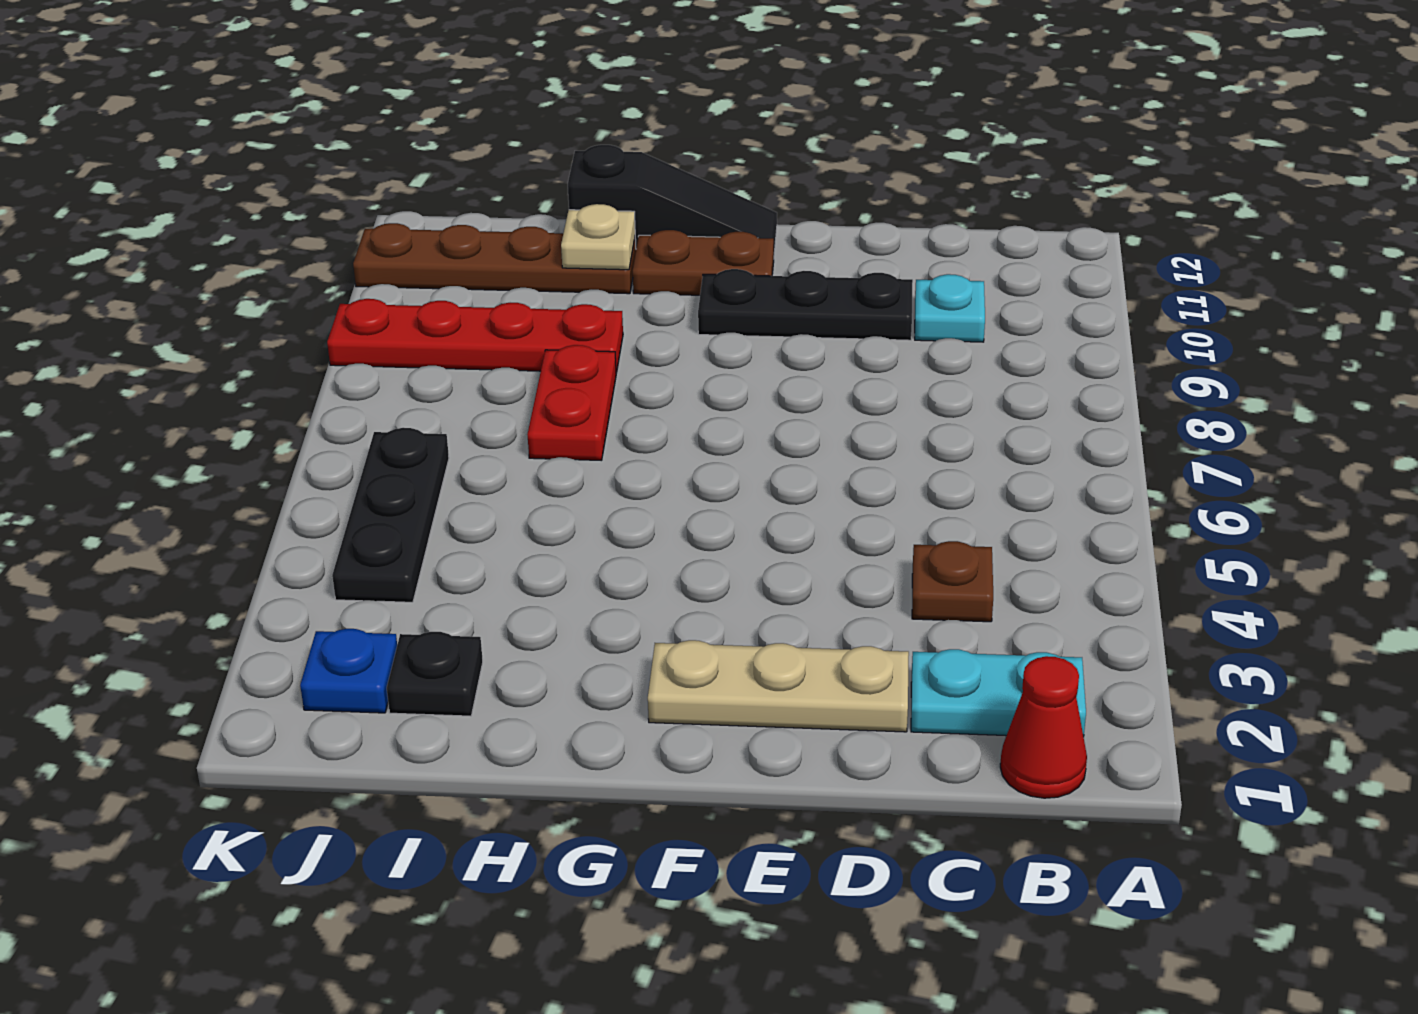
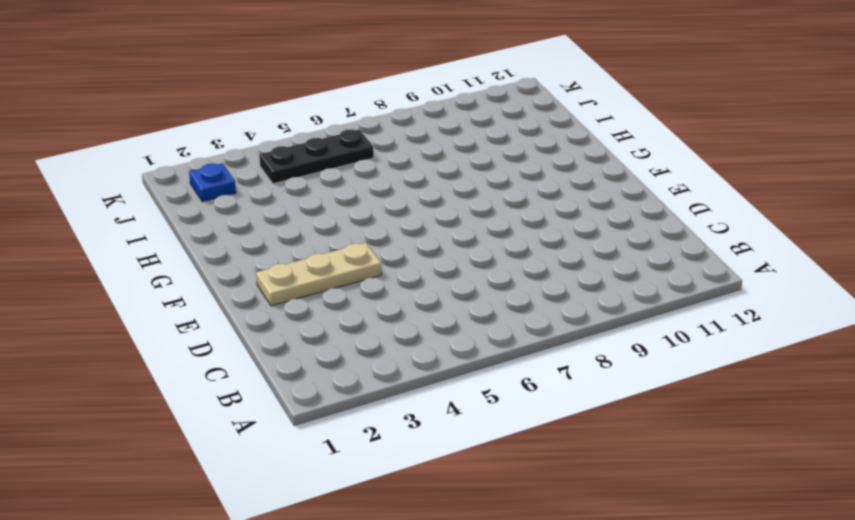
tan plate E2:E4 level 1 -> tan plate D2:F2 level 1
none -> red cone B1 level 1
none -> cyan plate B2:C2 level 1
none -> brown plate C4 level 1

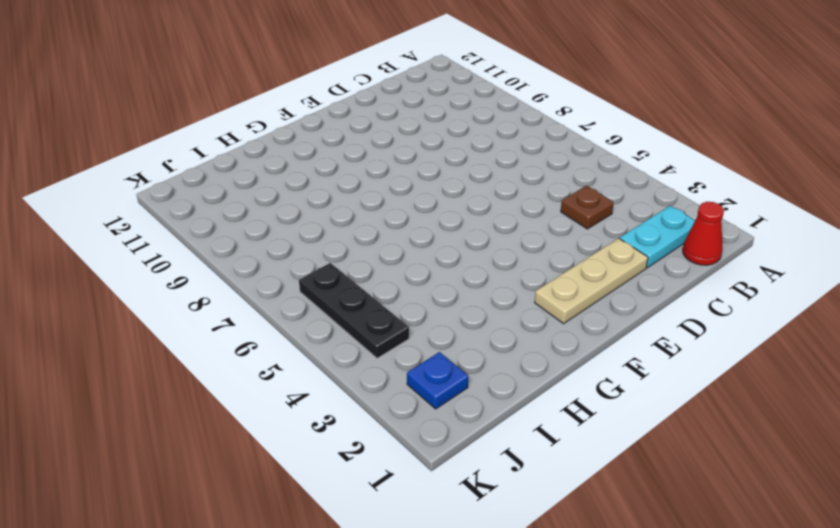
none -> cyan plate C10 level 1
none -> black plate D10:F10 level 1
none -> brown plate F11:G11 level 1

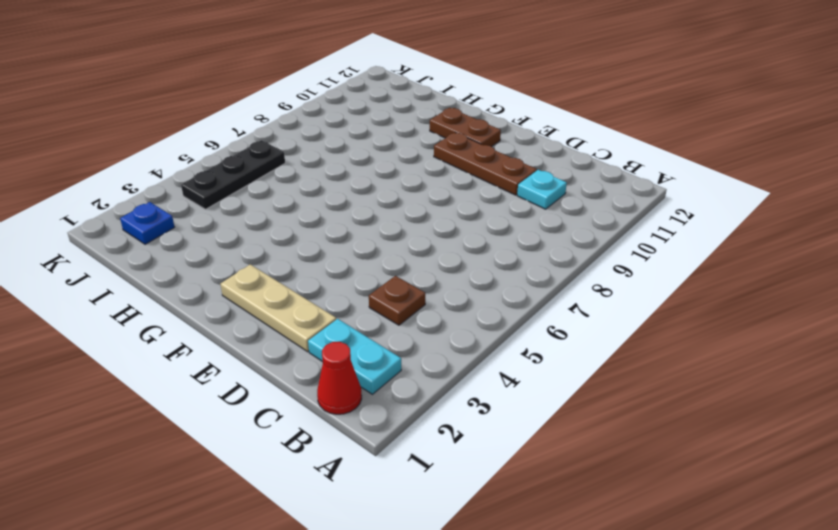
brown plate D10:F10 level 1 -> black plate D10:F10 level 1
none -> black slope F12:H12 level 1 top H
none -> red plate H7:H8 level 1
none -> red plate H9:K9 level 1

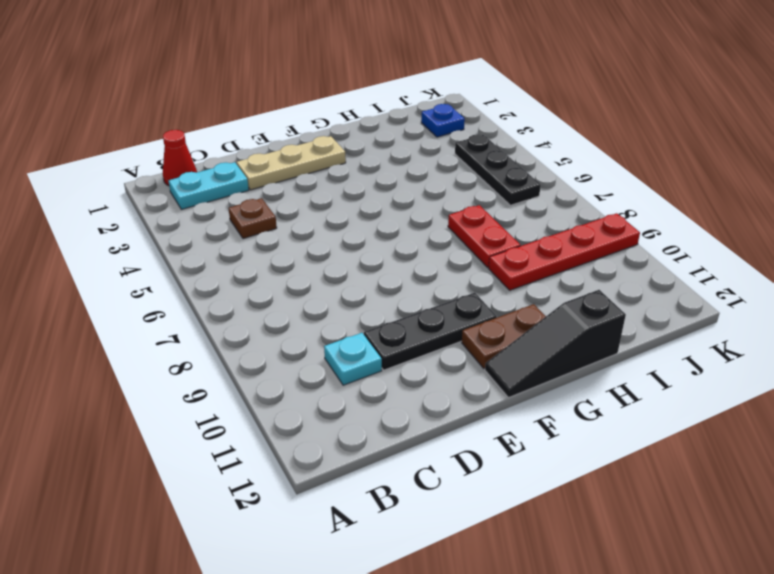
none -> brown plate H11:K11 level 1
none -> black plate I2 level 1
none -> tan plate H11 level 2

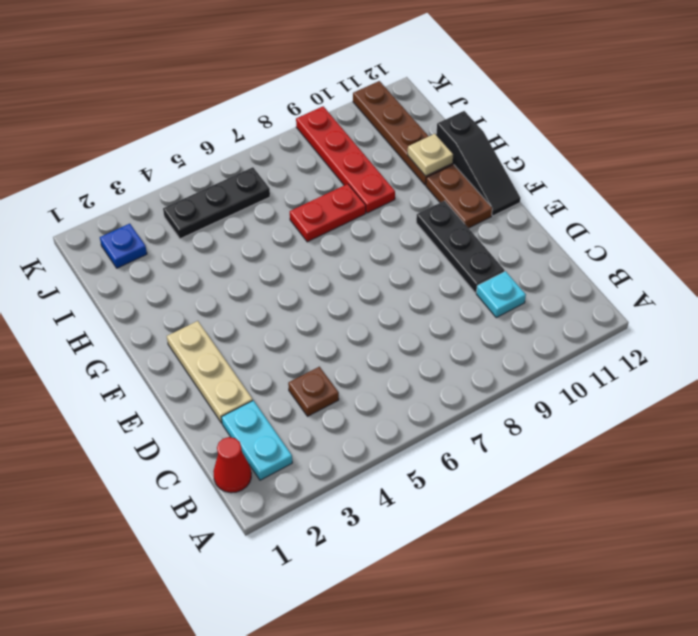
none -> black plate I2 level 1

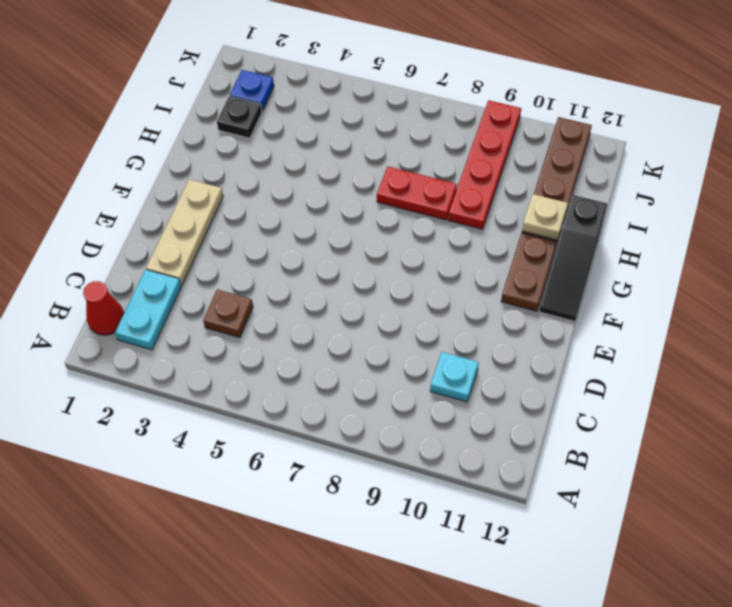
none -> black plate D10:F10 level 1
none -> black plate J4:J6 level 1

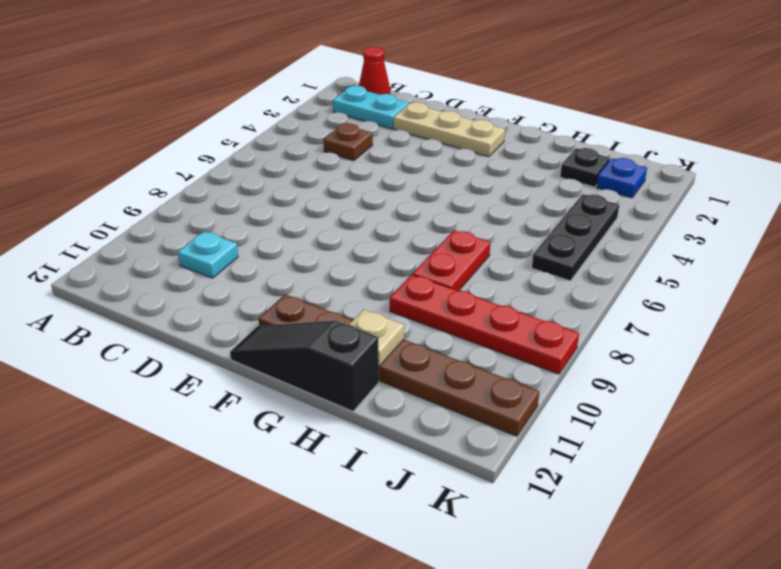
none -> black plate D10:F10 level 1

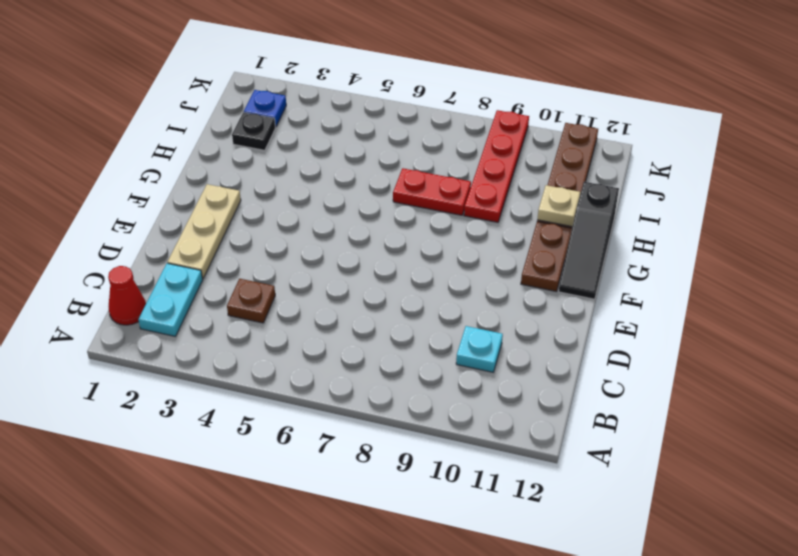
none -> black plate D10:F10 level 1
none -> black plate J4:J6 level 1

